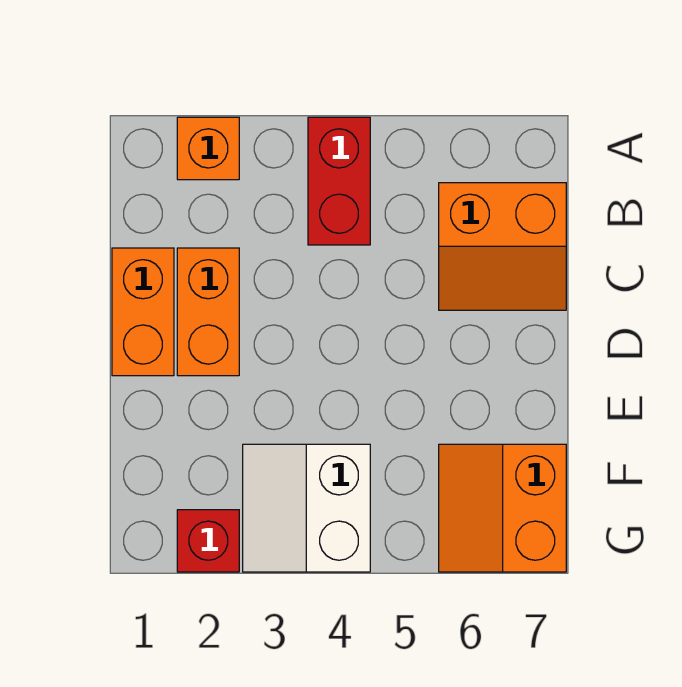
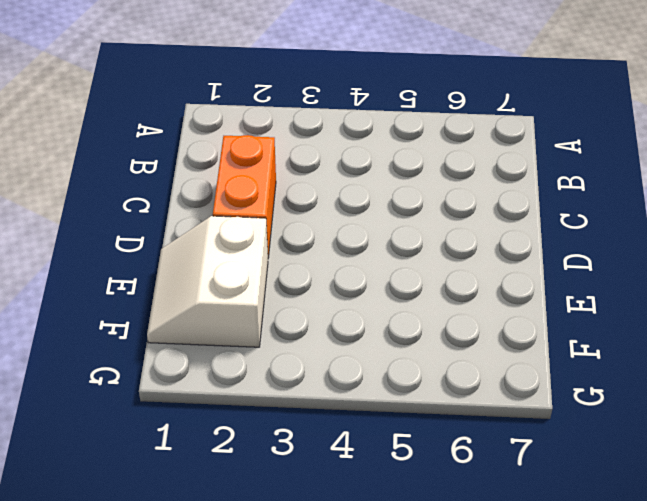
white slope E1:F2 level 1 top 2 -> white slope F3:G4 level 1 top 4
none -> orange brick A2 level 1
none -> red brick A4:B4 level 1

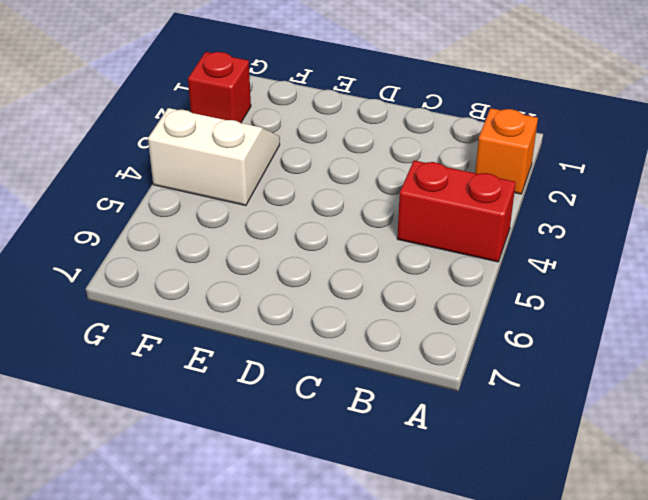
none -> orange slope B6:C7 level 1 top B
none -> orange brick C1:D1 level 1

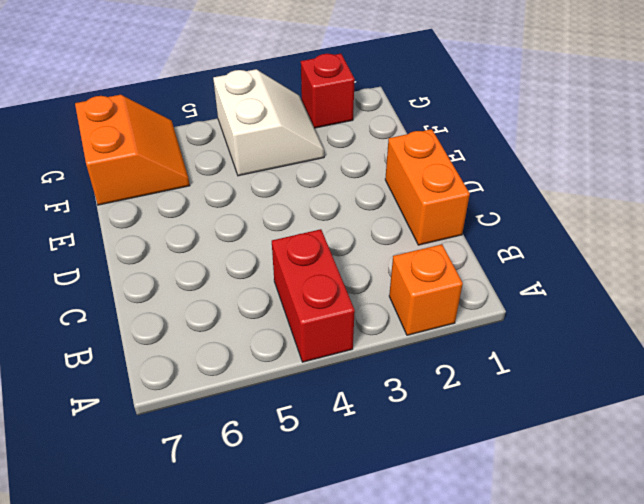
none -> orange slope B6:C7 level 1 top B
none -> orange brick C2:D2 level 1

